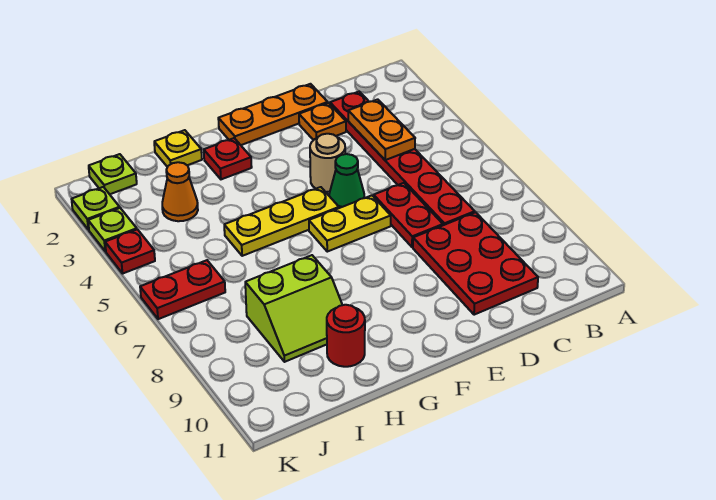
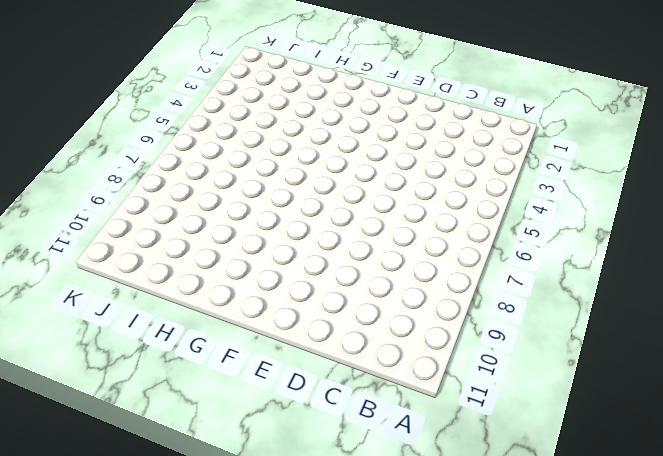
none -> red plate C2:C7 level 1
none -> red plate C8:D10 level 1
none -> orange plate D1:F1 level 1

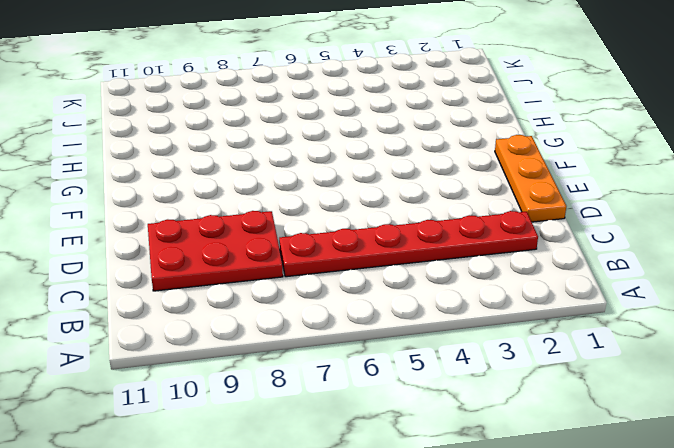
none -> orange plate D2 level 1
none -> red plate D6:D7 level 1
none -> tan round brick E4 level 1

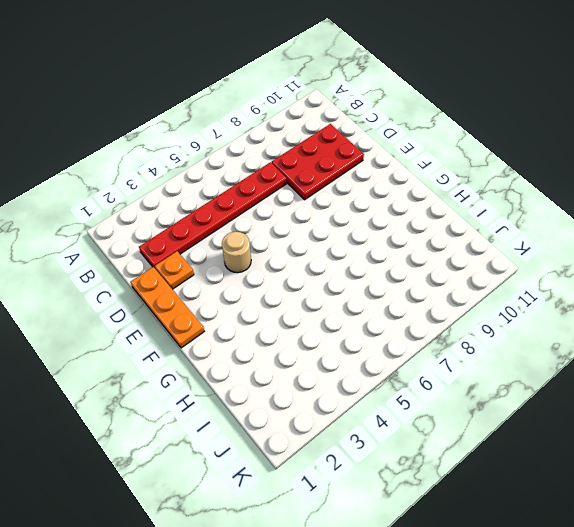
none -> red plate D6:D7 level 1
none -> green cone E5 level 1
none -> yellow plate E6:F6 level 1

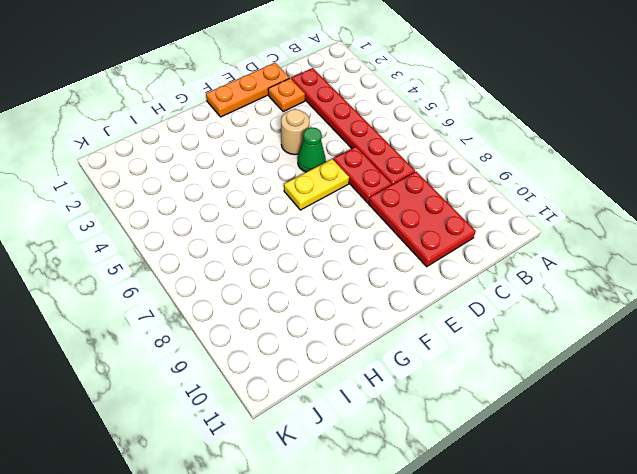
none -> yellow plate F5:H5 level 1
none -> red plate G2 level 1
none -> yellow plate H1 level 1

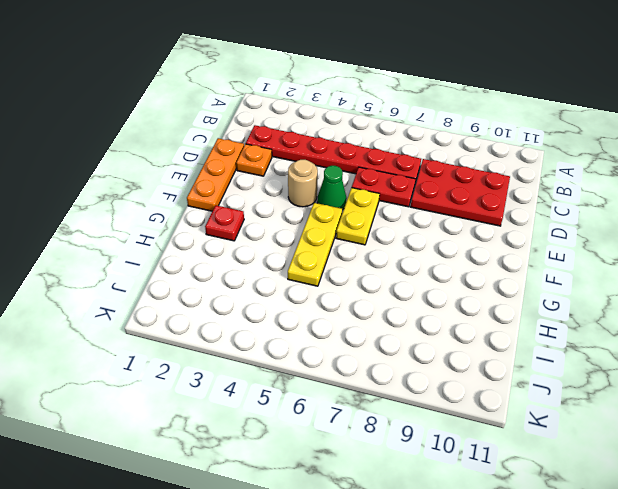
none -> yellow plate H1 level 1
none -> lime slope H8:I9 level 1 top 8
none -> red round brick H10 level 1

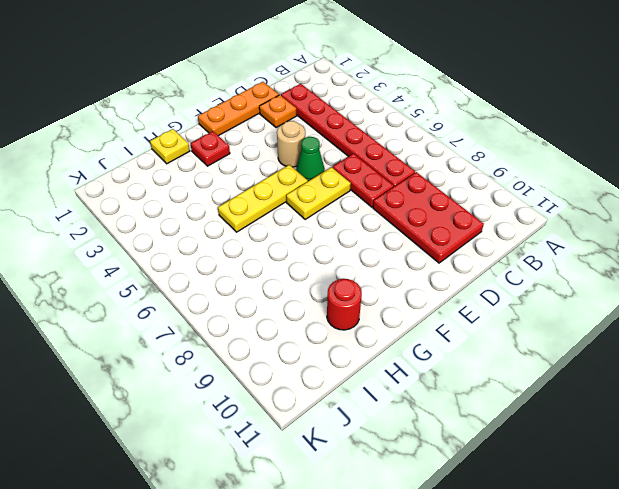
none -> lime slope H8:I9 level 1 top 8
none -> orange cone I3 level 1
none -> lime plate J1 level 1

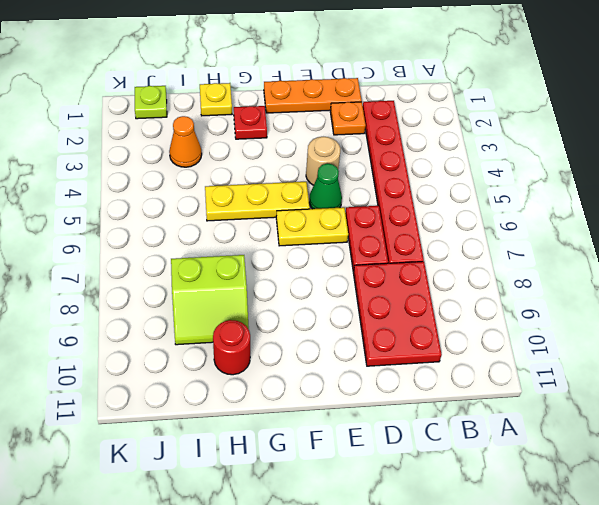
none -> red plate J6:K6 level 1
none -> lime plate K2 level 1
none -> lime plate K3 level 1

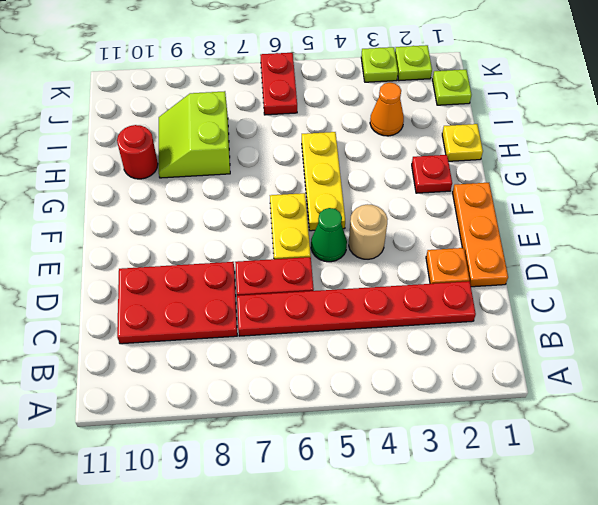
none -> red plate K4 level 1
none -> orange plate C3:C4 level 2

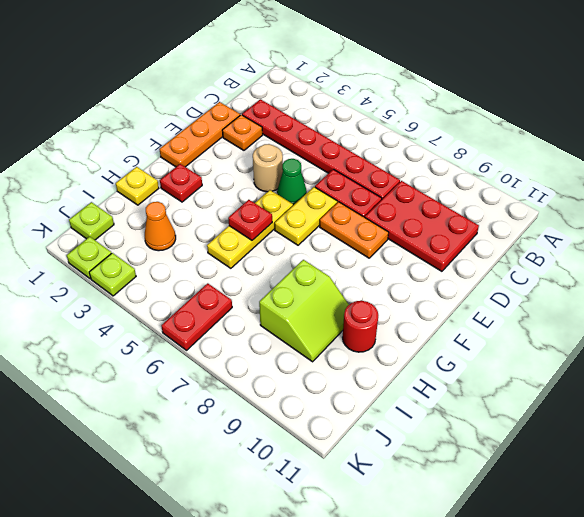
orange plate E7:E8 level 1 -> orange plate C3:C4 level 2
red plate G5 level 2 -> red plate K4 level 1

